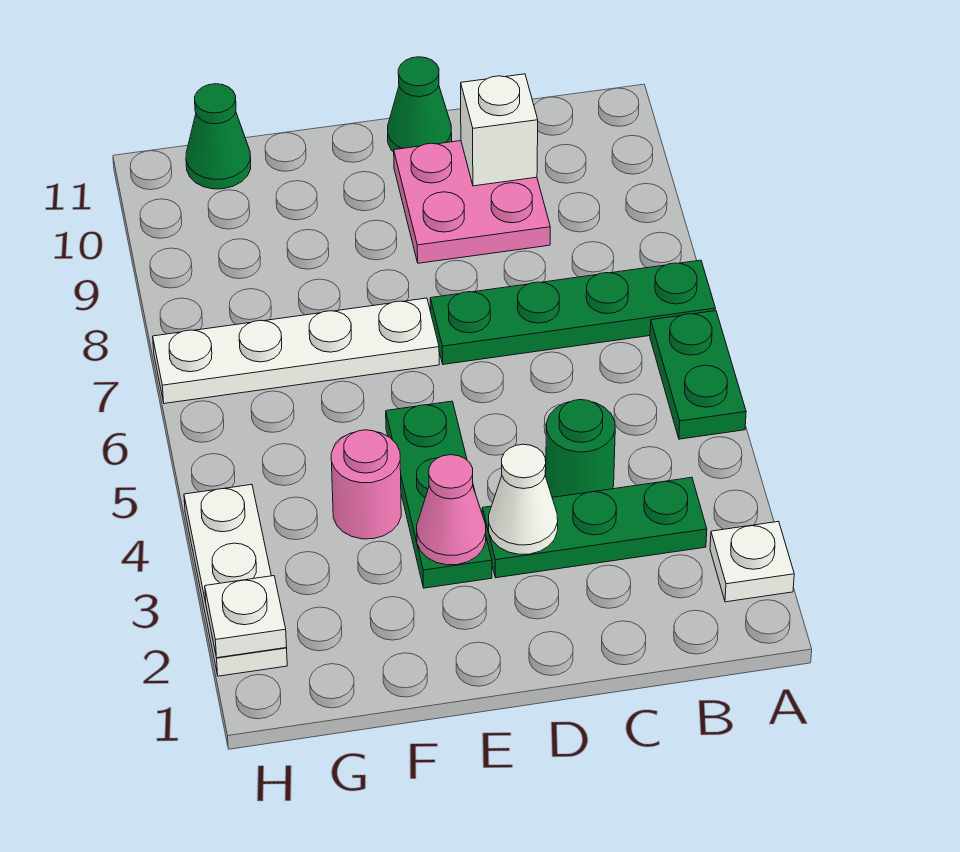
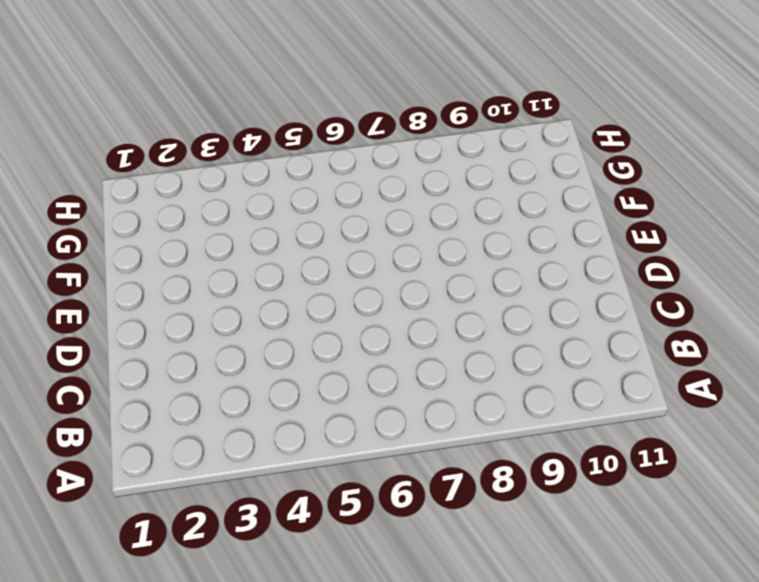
none -> white plate A2 level 1
none -> green plate A5:A6 level 1
none -> green plate A7:D7 level 1

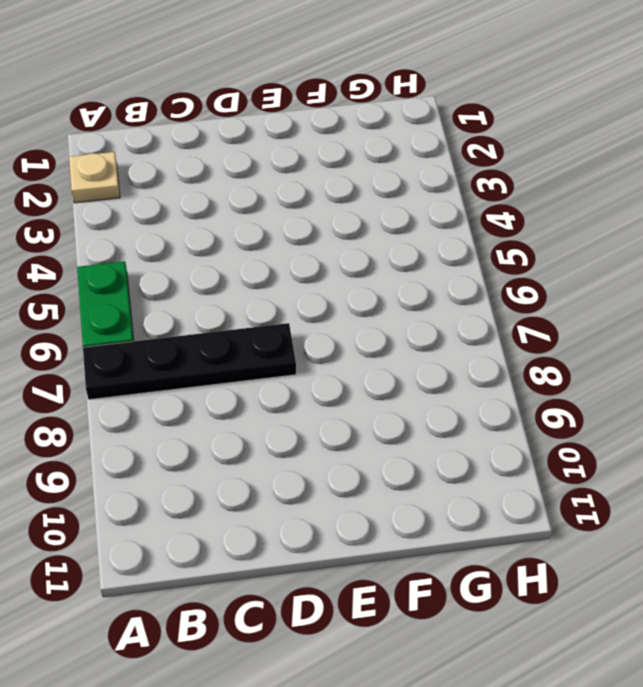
tan plate A2 level 1 -> white plate A2 level 1
black plate A7:D7 level 1 -> green plate A7:D7 level 1
none -> green plate B3:D3 level 1
none -> green round brick C4 level 1
none -> pink plate C9:D10 level 1

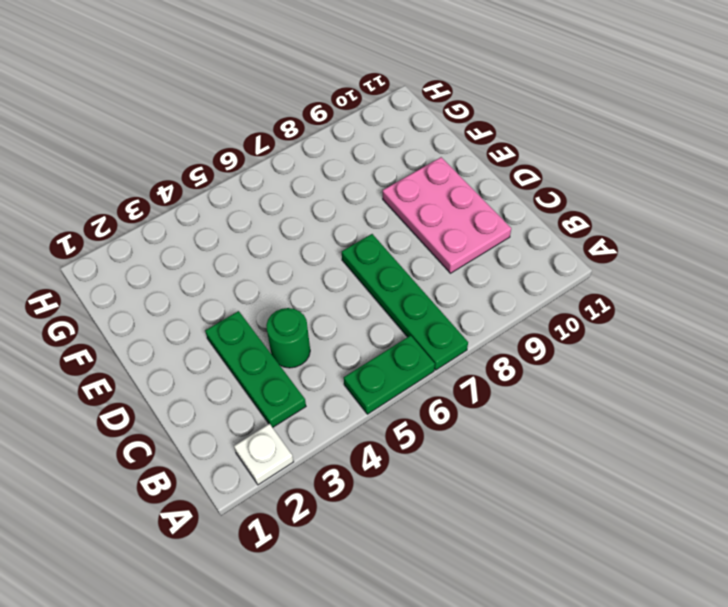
pink plate C9:E10 level 1 -> pink plate C9:D10 level 1
none -> green cone D11 level 1
none -> green plate E3:E5 level 1
none -> white plate E7:H7 level 1

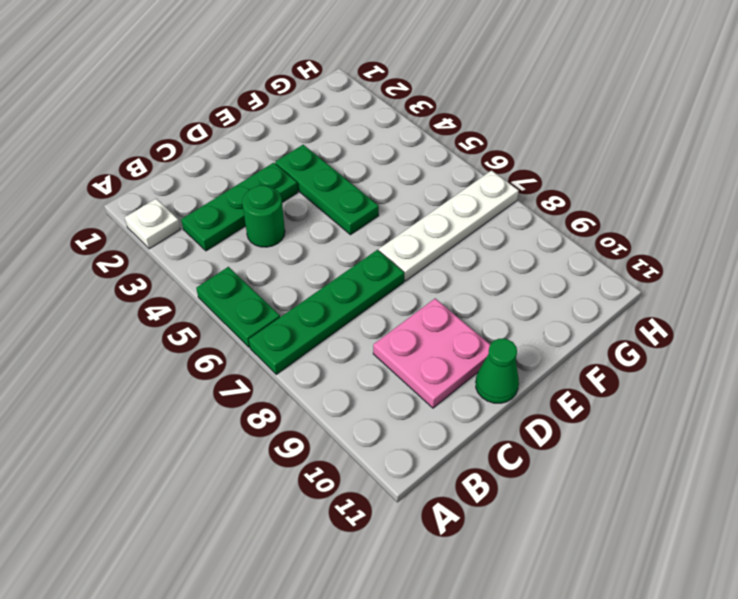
none -> pink round brick F4 level 1
none -> green cone G11 level 1
none -> white plate H2:H4 level 1

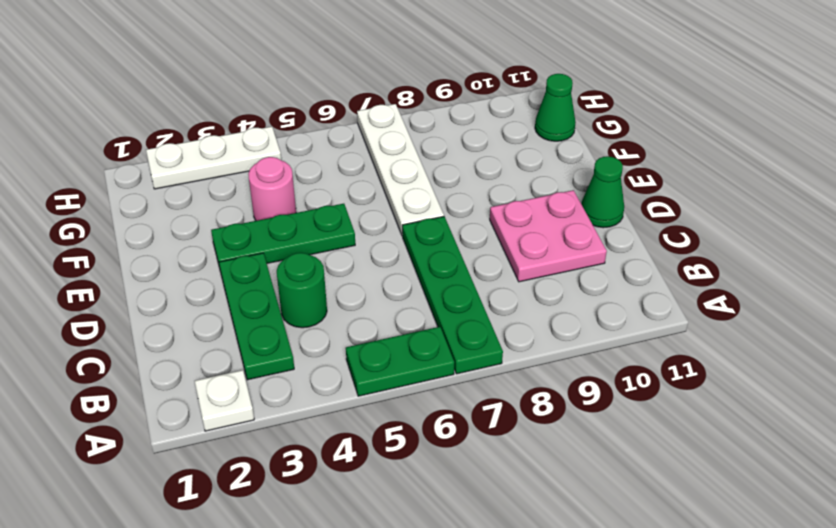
none -> white brick C10 level 2
none -> white cone D3 level 2
none -> pink cone E3 level 2

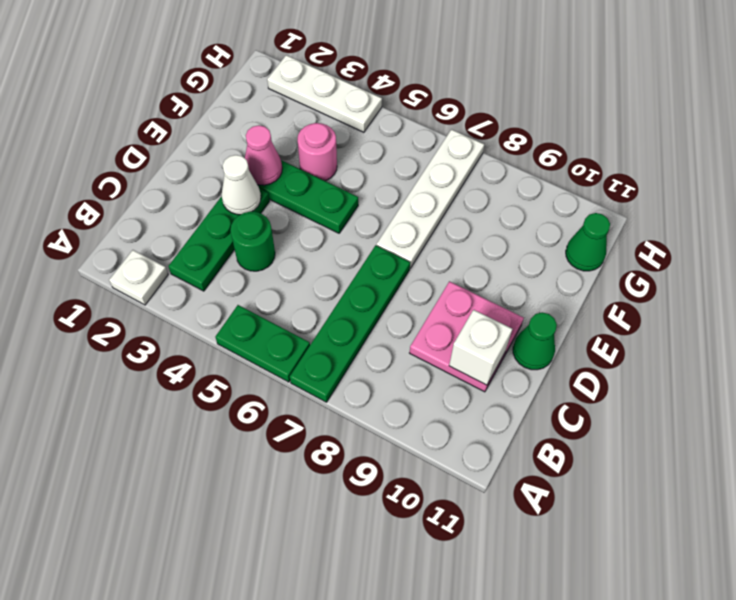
none -> white plate H2 level 2

